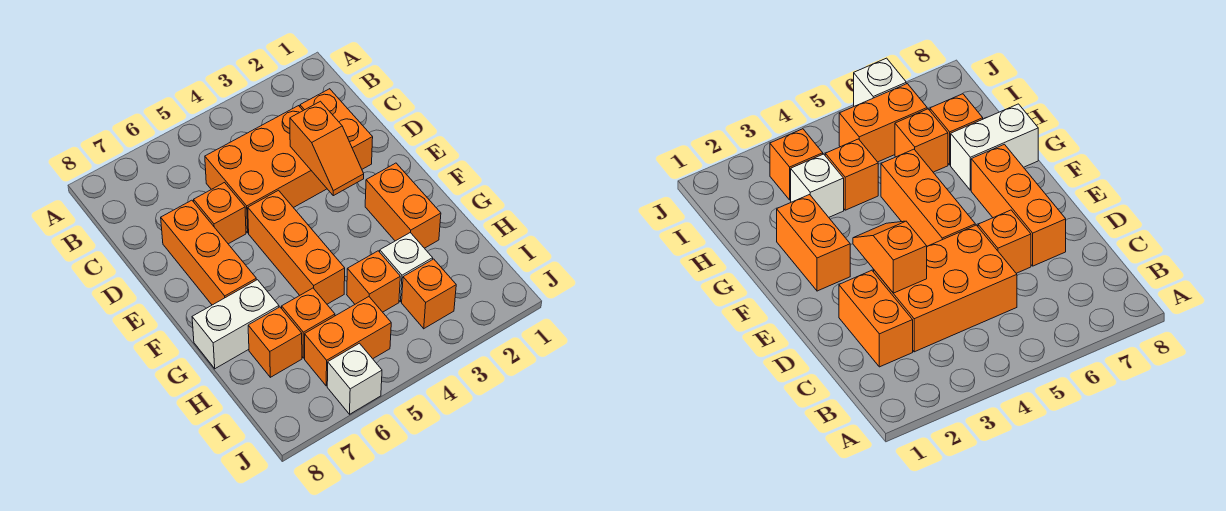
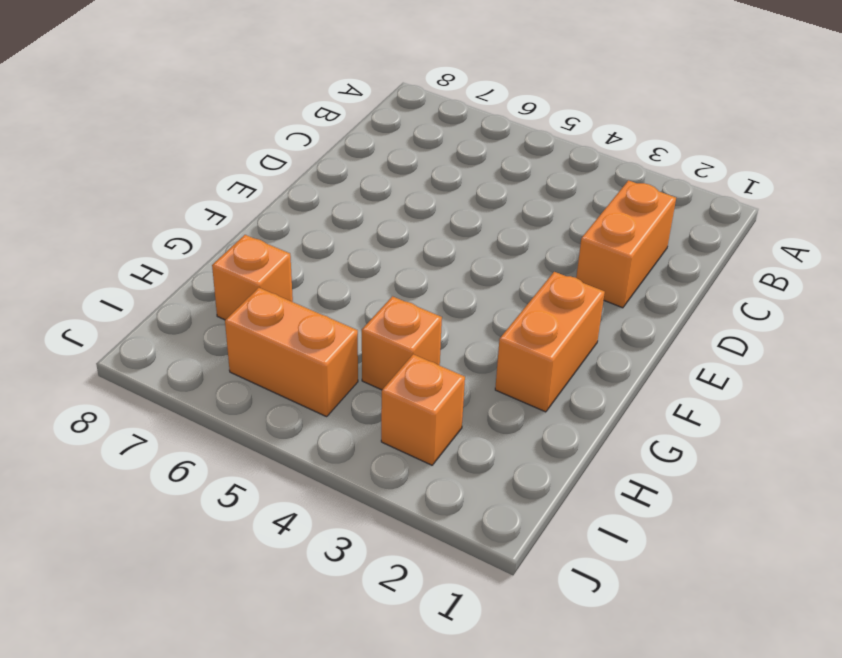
none -> orange brick C3:D5 level 1
none -> orange brick D6 level 1
none -> orange brick D7:F7 level 1

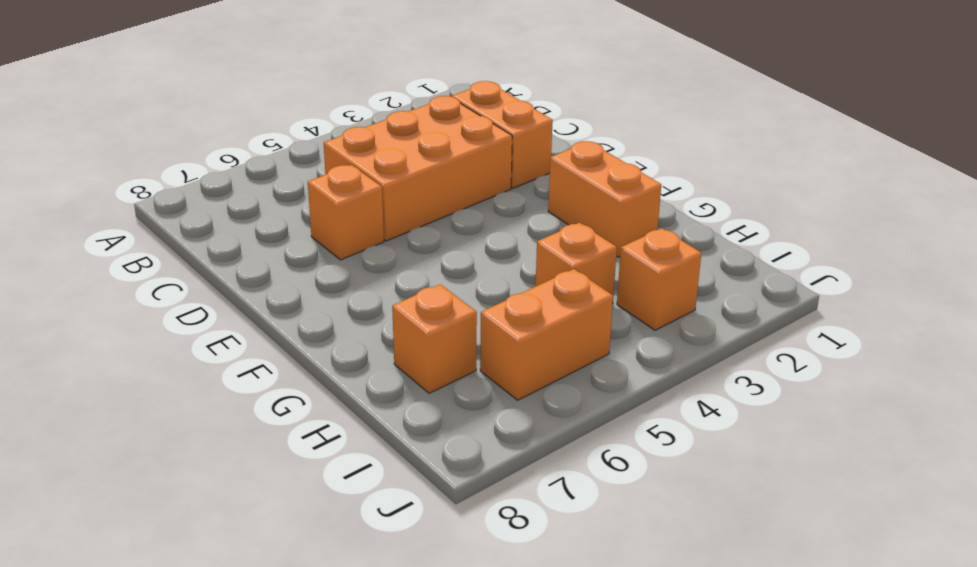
none -> orange brick D7:F7 level 1
none -> orange brick E5:G5 level 1
none -> white brick G7:G8 level 1

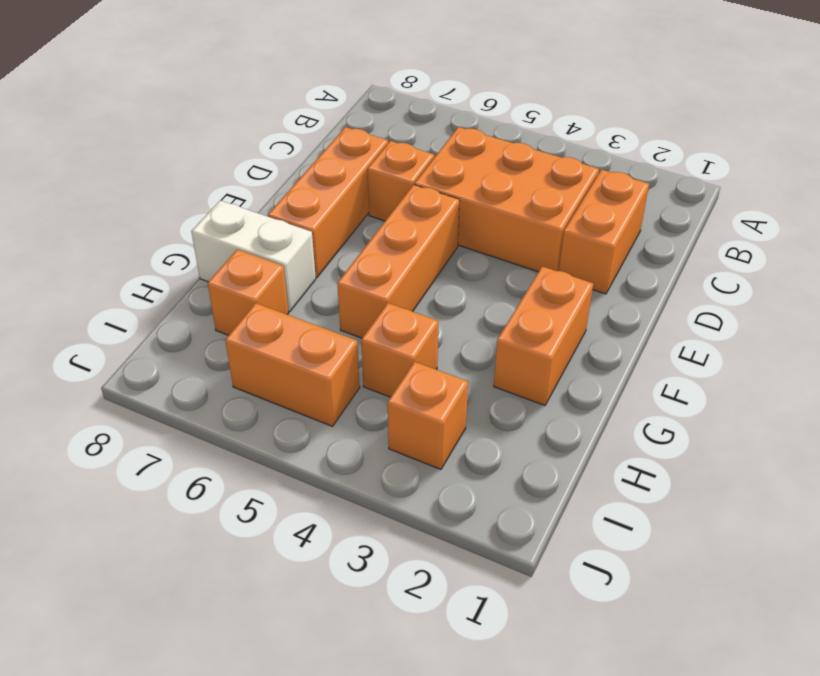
none -> white brick H3 level 1
none -> orange brick H6 level 1
none -> white brick J6 level 1

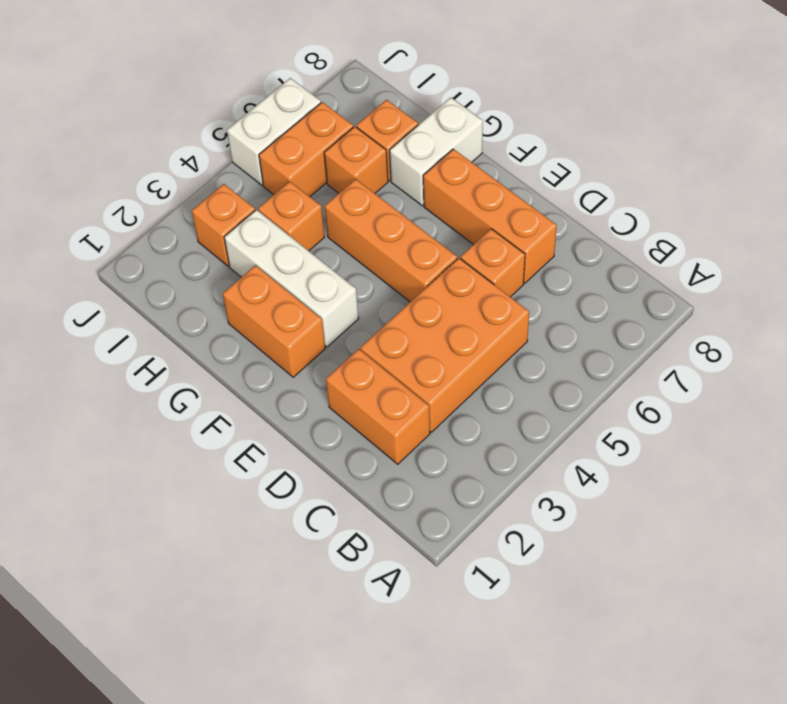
white brick F3:H3 level 1 -> white brick H3 level 1
white brick J5:J6 level 1 -> white brick J6 level 1
none -> orange slope D3:E3 level 2 top D

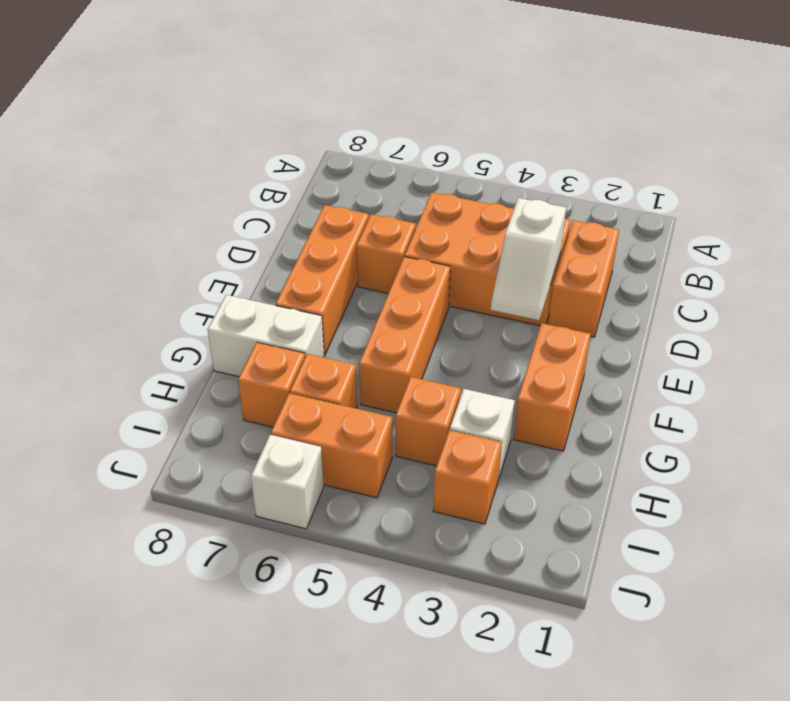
white slope D3:E3 level 2 top D -> orange slope D3:E3 level 2 top D

